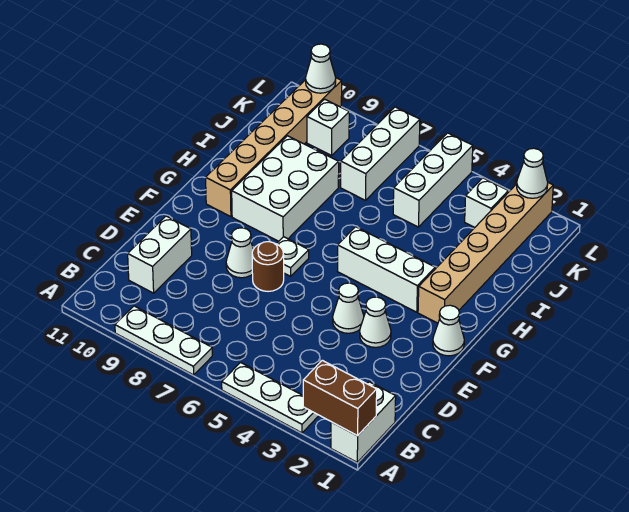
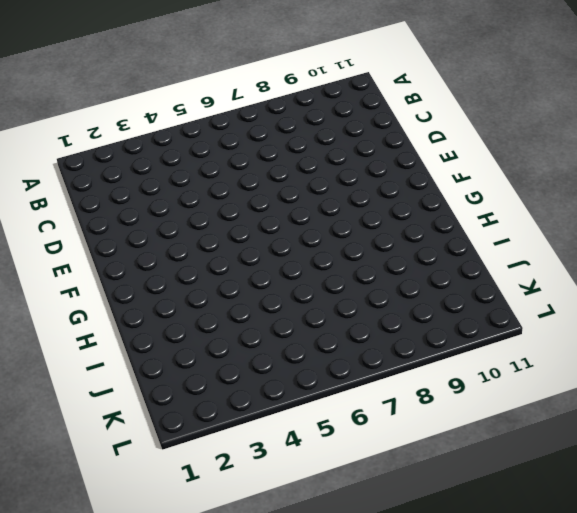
none -> white brick A1:B1 level 1
none -> white plate A3:A5 level 1
none -> white plate A7:A9 level 1

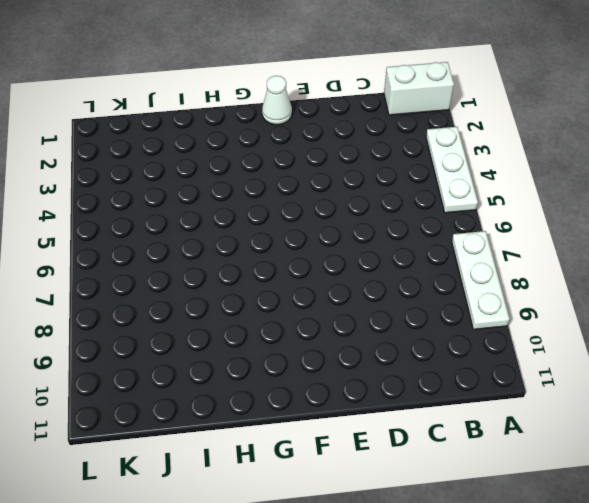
none -> white brick C10:D10 level 1
none -> white cone E3 level 1
none -> white cone E4 level 1

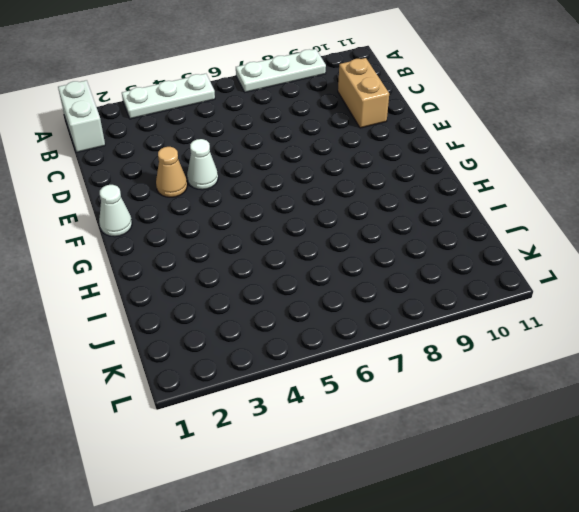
tan brick C10:D10 level 1 -> white brick C10:D10 level 1
tan cone E3 level 1 -> white cone E3 level 1
none -> brown round brick E7 level 1
none -> white cone E8 level 1
none -> white plate F7 level 1

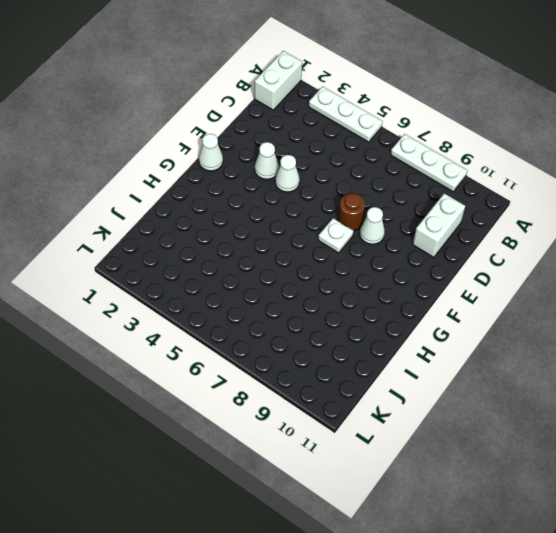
none -> tan brick G2:L2 level 1
none -> white brick G3:G5 level 1
none -> white brick G8:I9 level 1

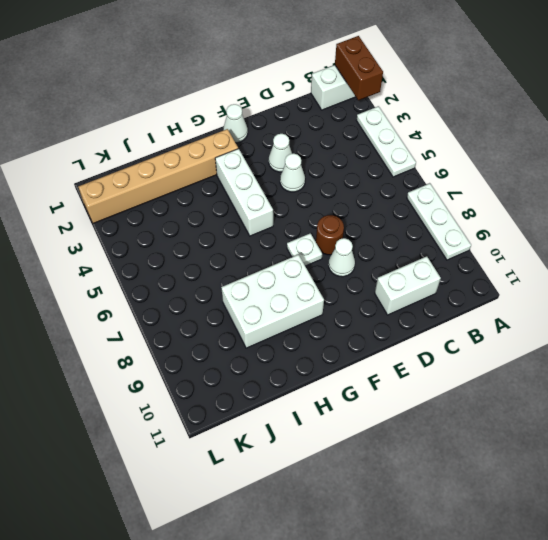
none -> tan brick G10:L10 level 1
none -> white brick J5:L5 level 1
none -> white brick J7:L7 level 1

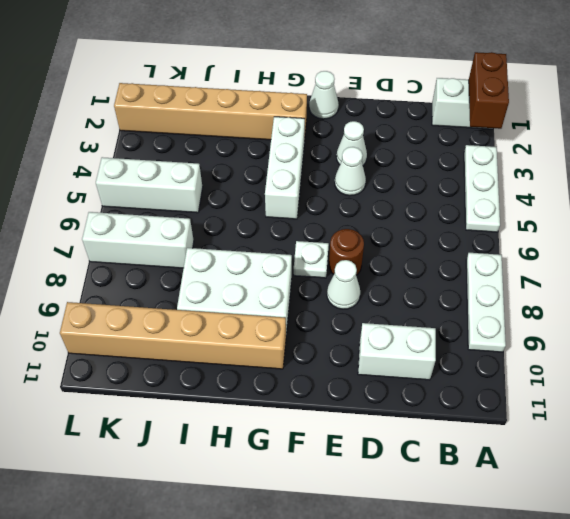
none -> white brick K3 level 1
none -> white brick K9 level 1
none -> white cone L2 level 2

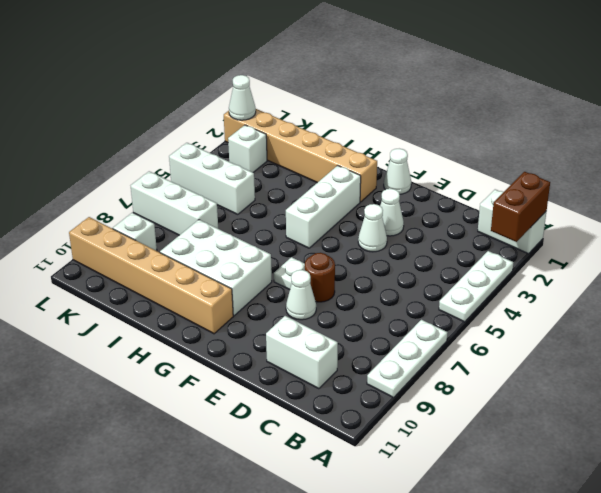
none -> white cone L10 level 2

